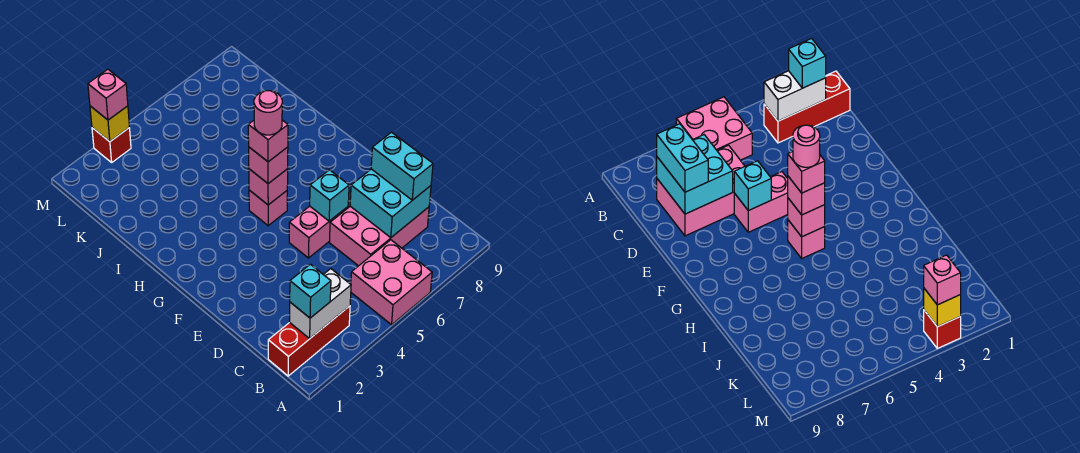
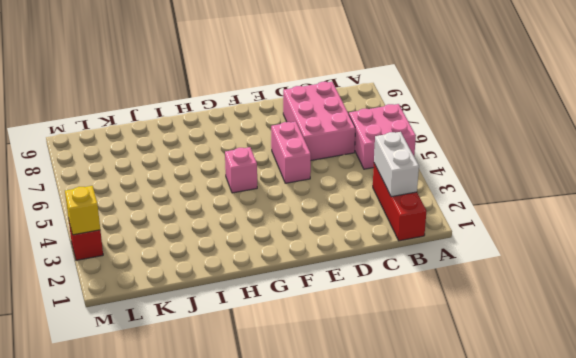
none -> cyan brick C7:D8 level 2
none -> cyan brick E6 level 2
none -> pink brick G5 level 2

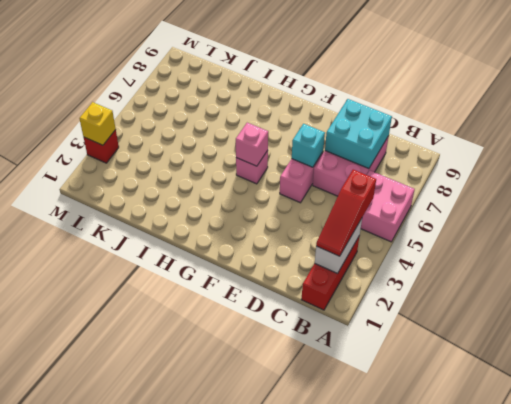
red slope B2:B4 level 3 top 4 -> cyan brick B2 level 3
none -> cyan brick C8:D8 level 3
none -> pink brick G5 level 3
none -> pink brick M3 level 3

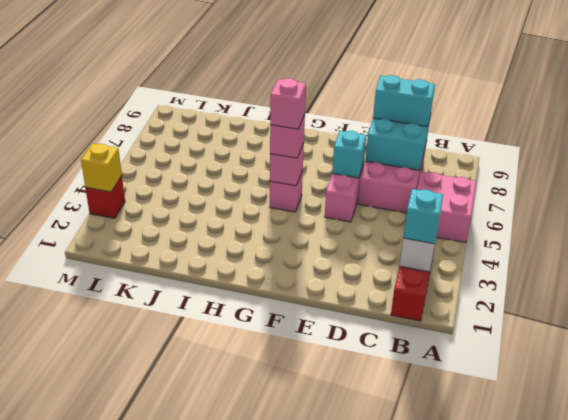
none -> pink brick M3 level 3
none -> pink round brick G5 level 5

